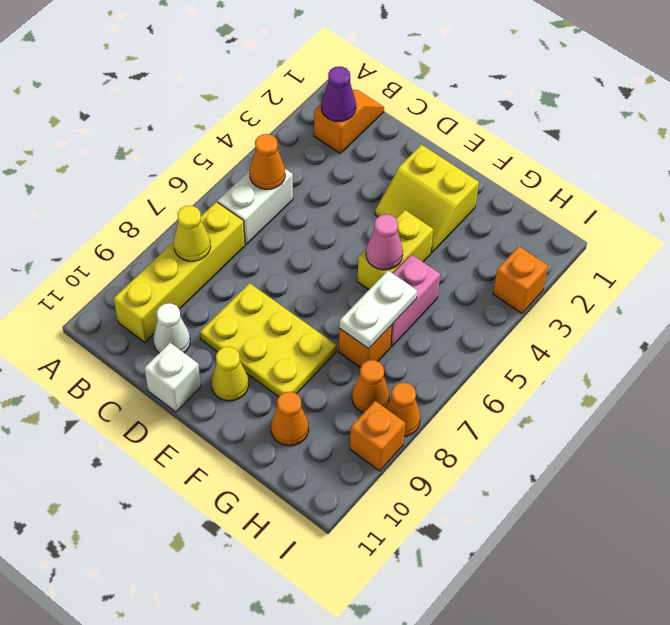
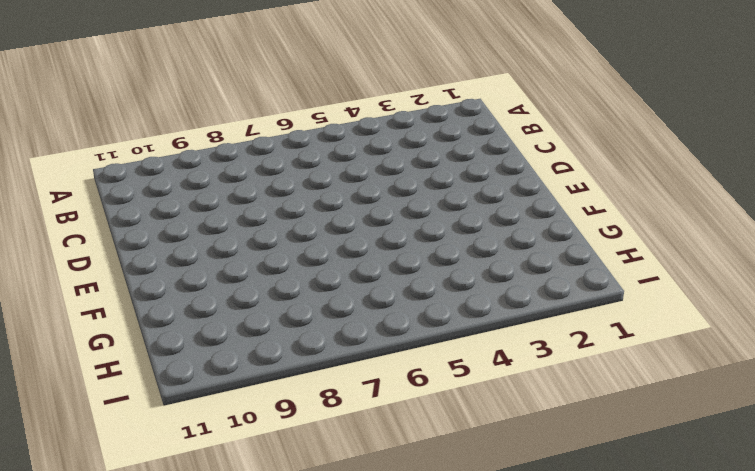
none -> orange slope B1:B2 level 1 top 2
none -> white brick B5:B6 level 1
none -> yellow brick B7:B10 level 1

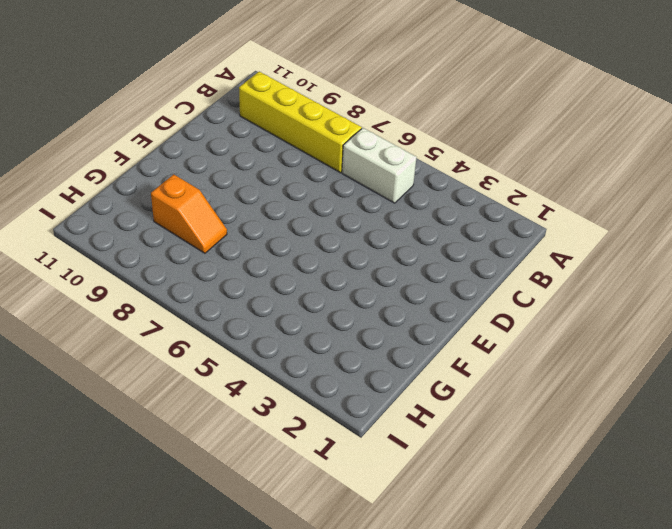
orange slope G8:G9 level 1 top 9 -> orange slope B1:B2 level 1 top 2
none -> white cone C10 level 1
none -> yellow plate D8:F9 level 1
none -> white brick D11 level 1

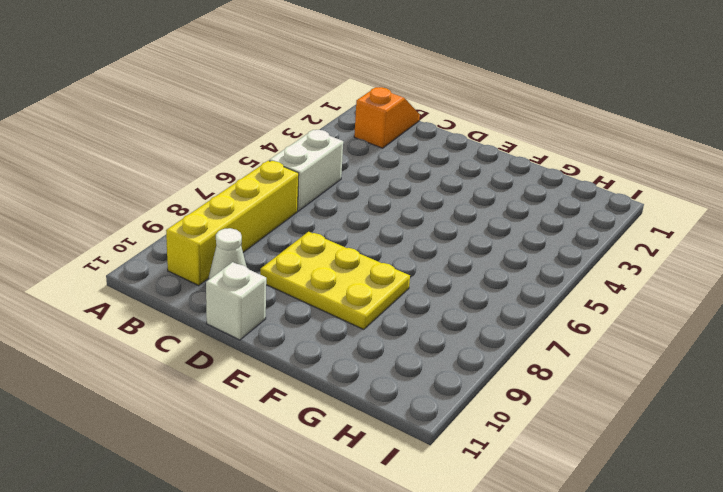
none -> yellow slope E2:F3 level 1 top 2
none -> yellow cone E10 level 1
none -> yellow brick F4:F5 level 1

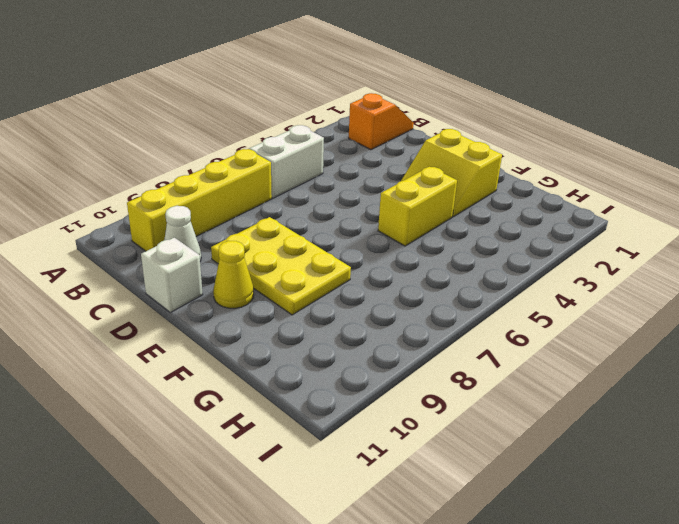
none -> pink brick G5:G6 level 1
none -> orange brick G7 level 1
none -> orange cone G10 level 1

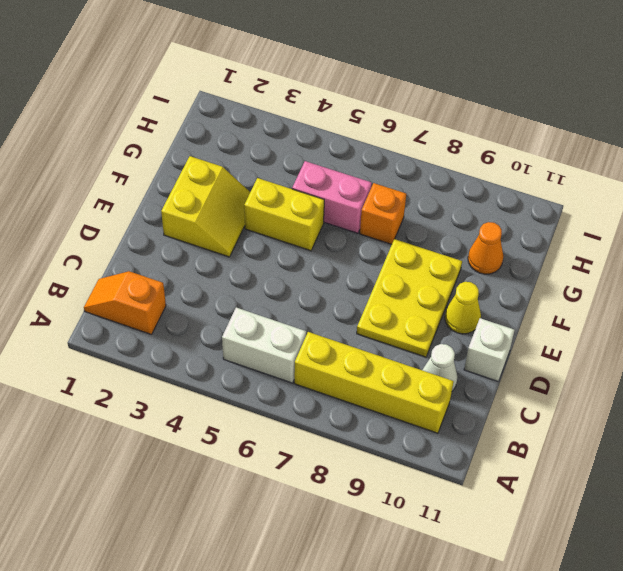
none -> orange cone H8 level 1
none -> orange brick I3 level 1
none -> orange cone I8 level 1

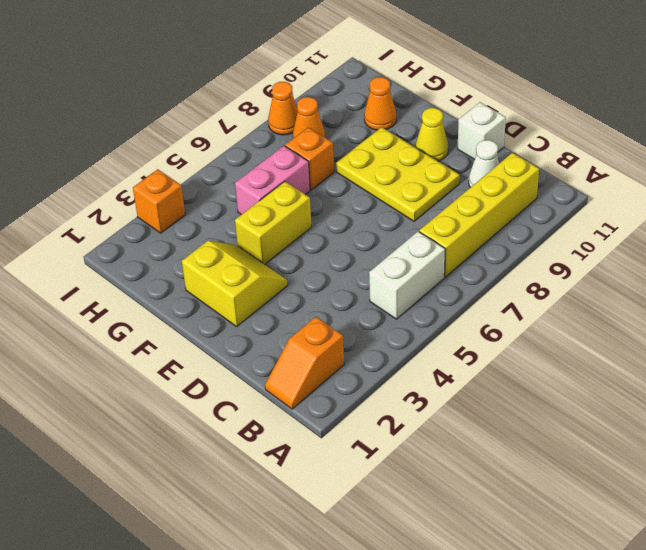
none -> orange brick I9 level 1
none -> purple cone B2 level 2
none -> orange cone B5 level 2

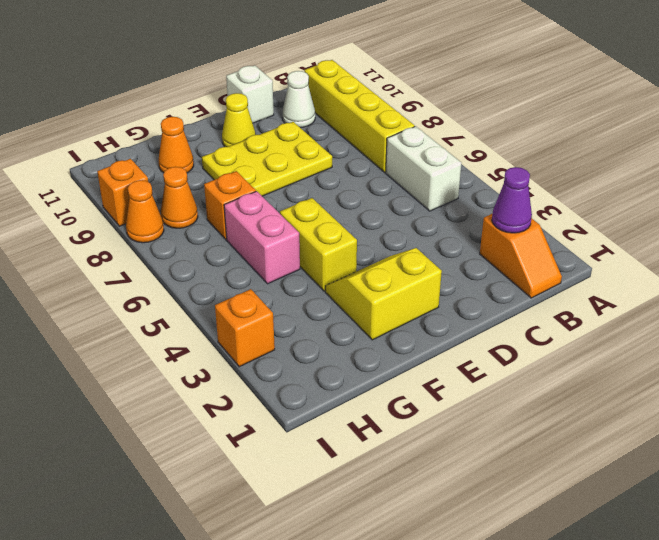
none -> orange cone B5 level 2
none -> yellow cone B8 level 2
none -> pink cone F5 level 2

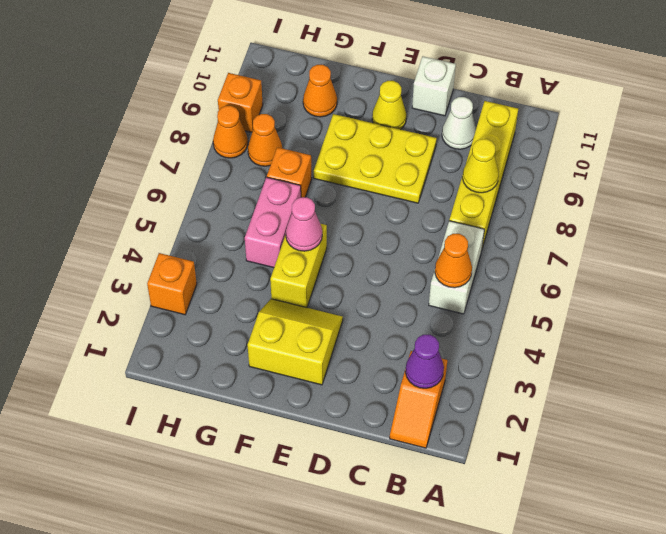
none -> white plate G6:G7 level 2

